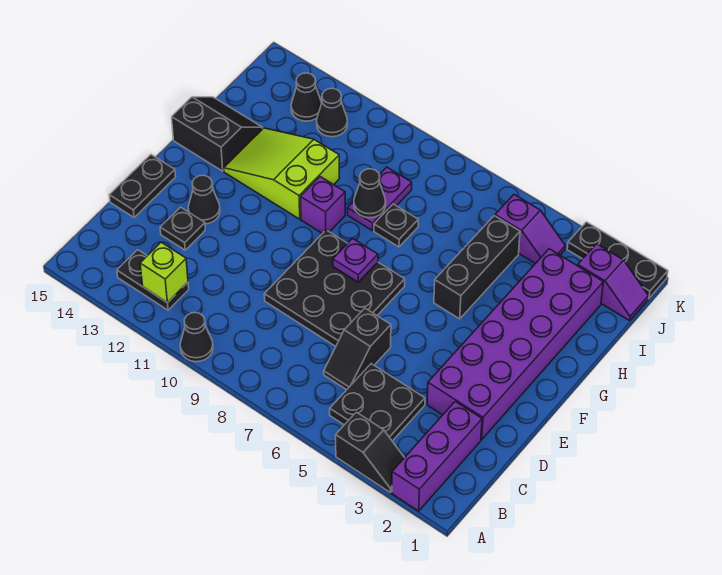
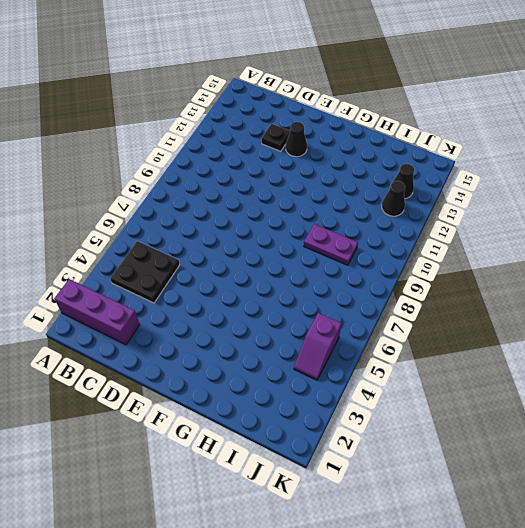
none -> black slope A3:A4 level 1 top 4
none -> black cone A10 level 1
none -> black plate B12:B13 level 1

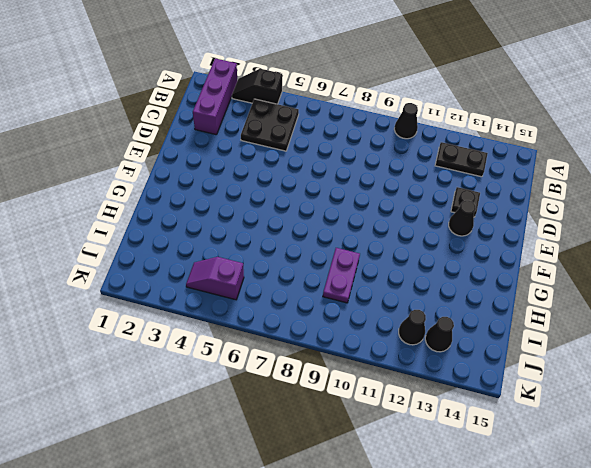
none -> black slope C6:D6 level 1 top D
none -> purple brick D2:I3 level 1
none -> black plate D7:F9 level 1

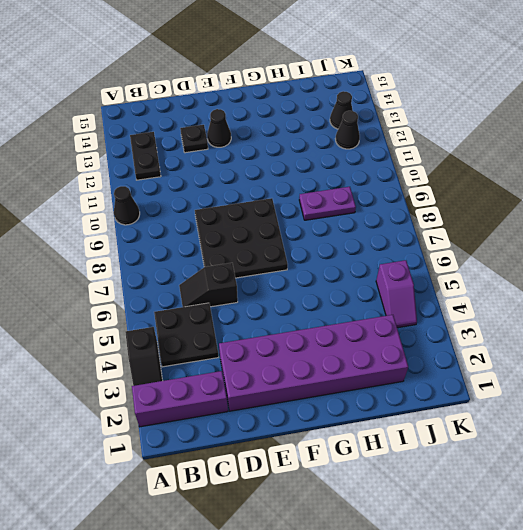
none -> black plate D15:E15 level 1
none -> black brick G5:I5 level 1
none -> purple brick G10 level 1

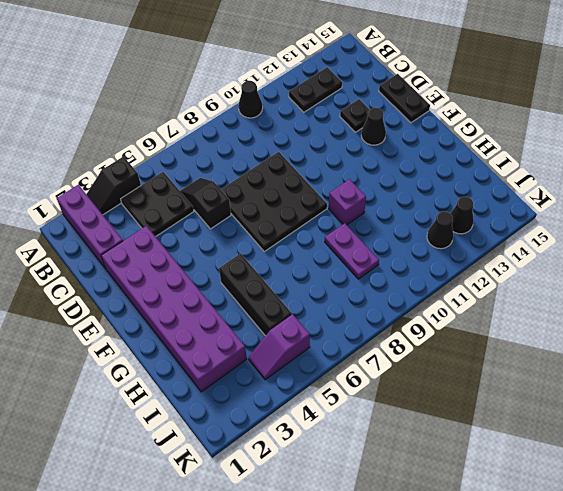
none -> lime slope G11:H13 level 1 top 11
none -> black slope G14:H15 level 1 top G
none -> black plate H8 level 1

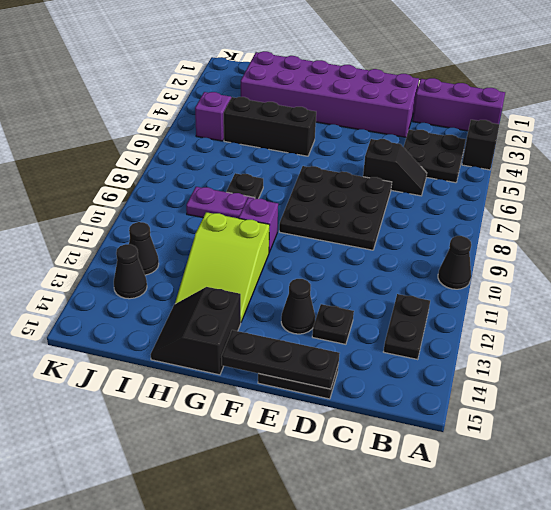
black plate D15:F15 level 2 -> black plate K1:K3 level 1
none -> purple slope J1:J2 level 1 top 2
none -> lime brick B12 level 2
none -> purple plate F8 level 2

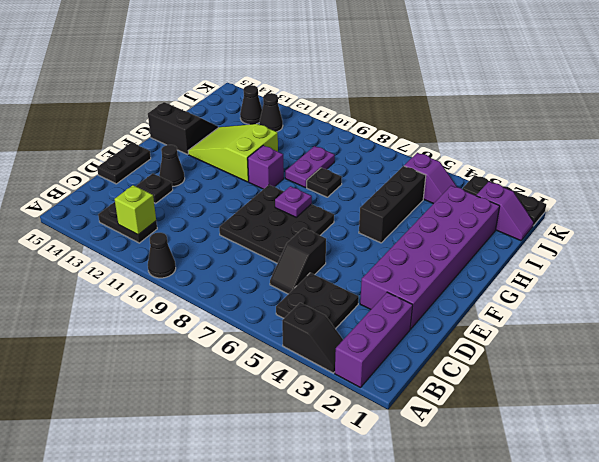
none -> black cone H9 level 2

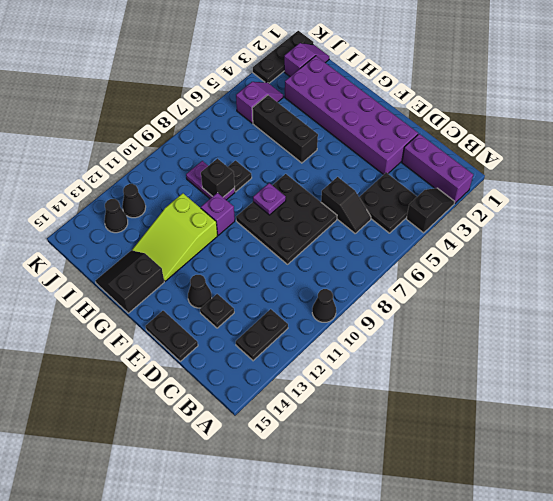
black brick H9 level 2 -> black cone H9 level 2
none -> lime brick B12 level 2

